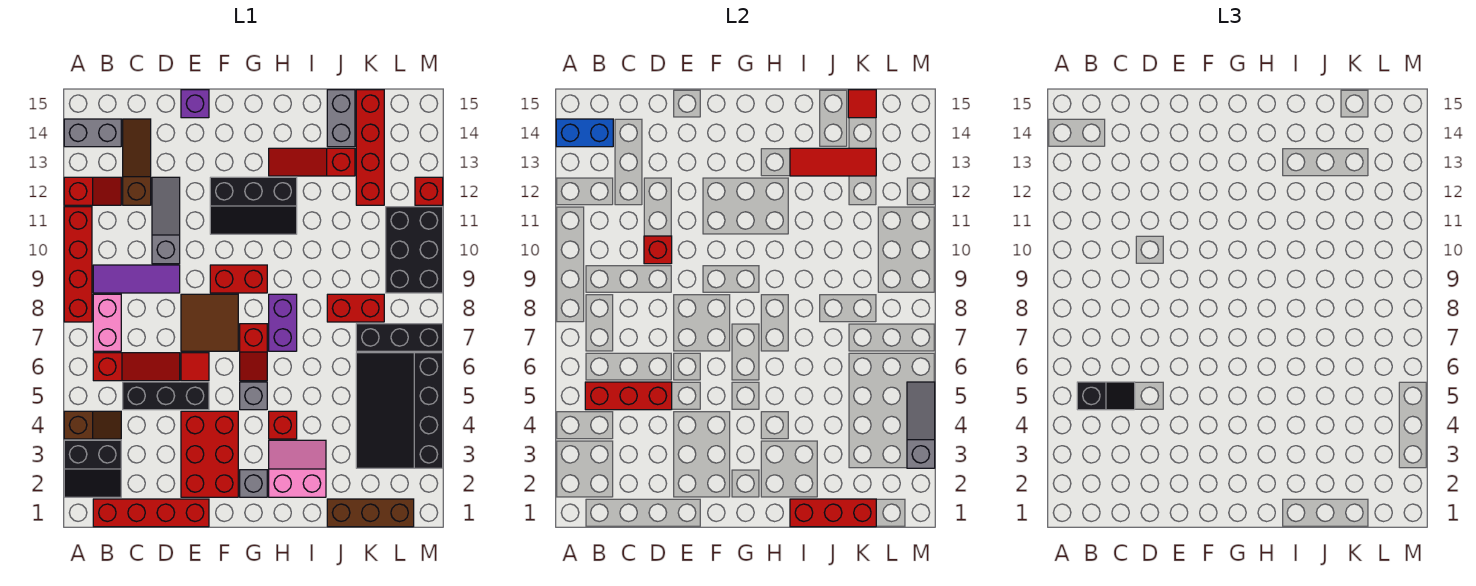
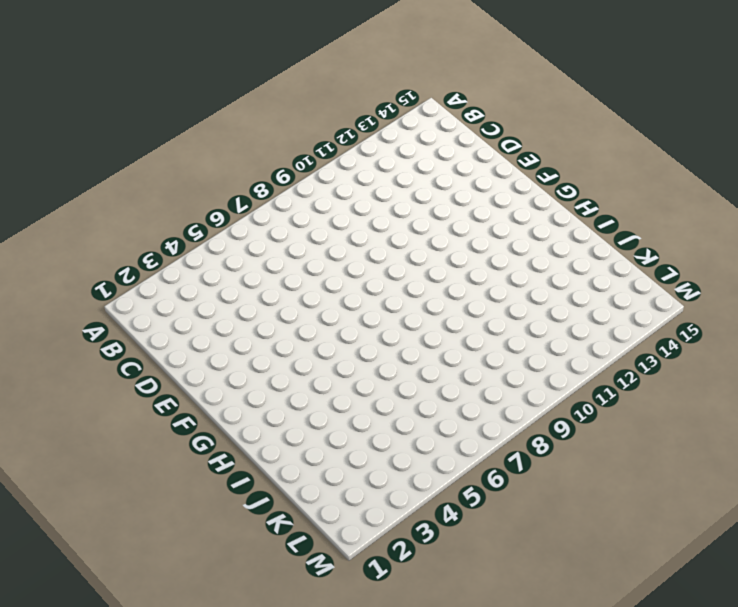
none -> black slope A2:B3 level 1 top 3
none -> brown slope A4:B4 level 1 top A
none -> red brick A8:A11 level 1
none -> red slope A12:B12 level 1 top A

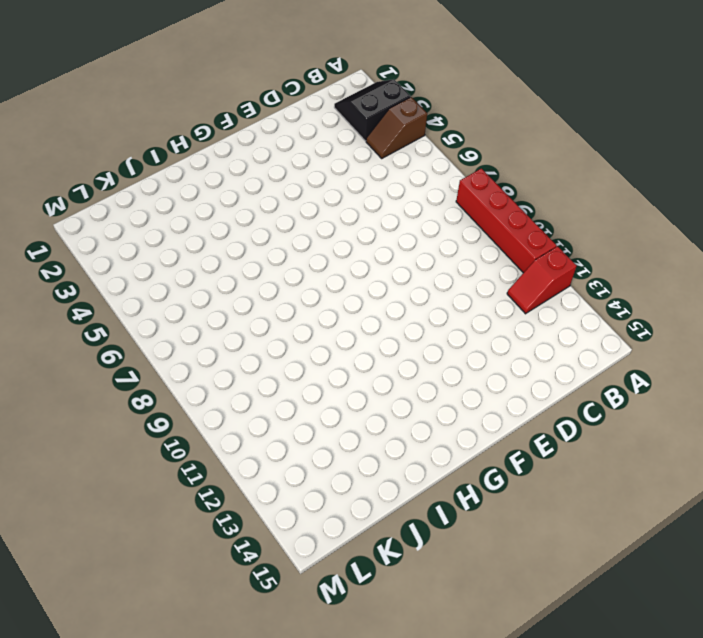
none -> grey brick A14:B14 level 1
none -> red brick B1:E1 level 1
none -> red slope B6:D6 level 1 top B
none -> pink brick B7:B8 level 1

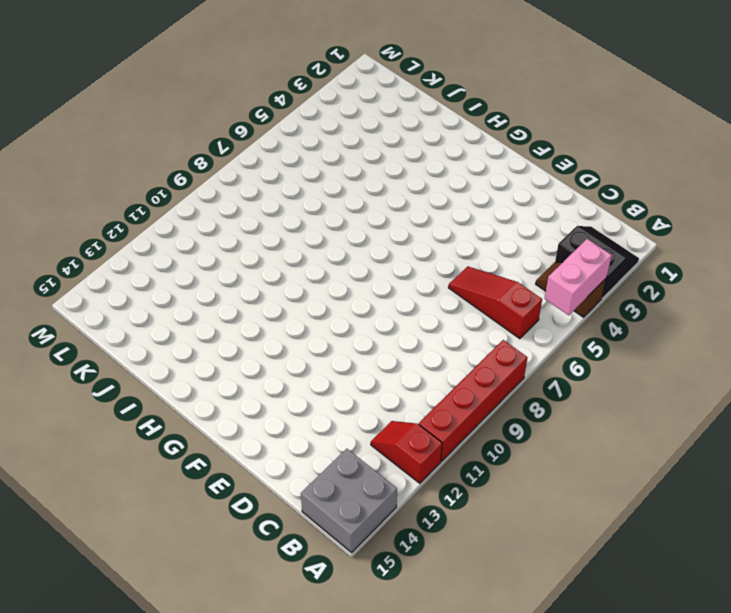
pink brick A4:A5 level 2 -> pink brick B7:B8 level 1
grey brick A14:B15 level 1 -> grey brick A14:B14 level 1
none -> red brick B1:E1 level 1
none -> purple tile B9:D9 level 1
none -> black brick C5:E5 level 1
none -> brown slope C12:C14 level 1 top 12

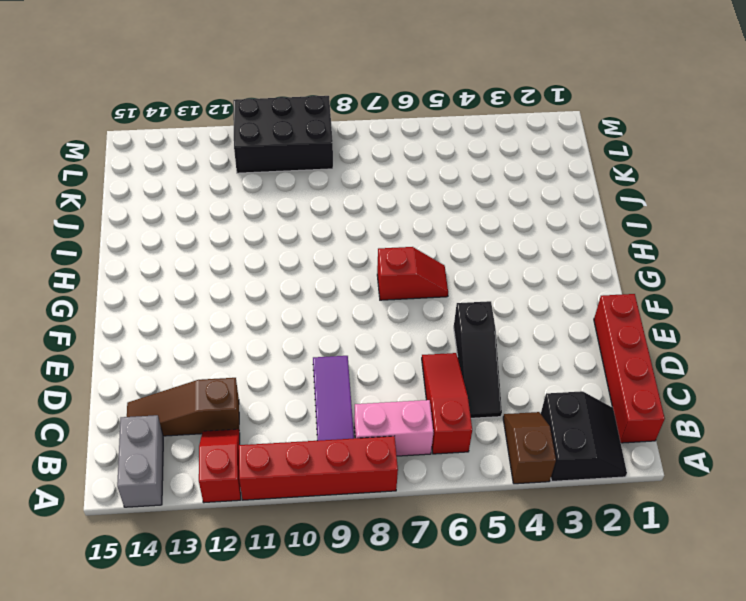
black slope C5:E5 level 1 top E -> black brick C5:E5 level 1
none -> grey slope D10:D12 level 1 top 10
none -> red brick E2:F4 level 1
none -> red tile E6 level 1
none -> brown tile E7:F8 level 1

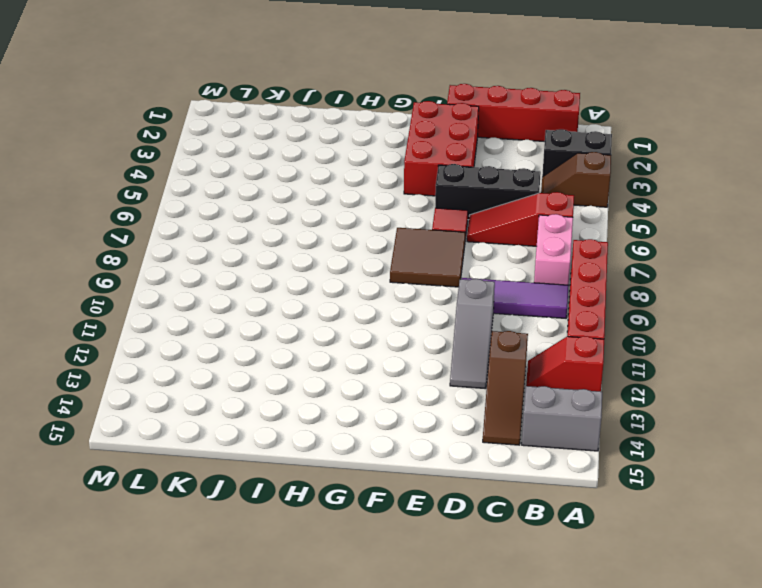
none -> purple brick E15 level 1
none -> red brick F9:G9 level 1
none -> black slope F11:H12 level 1 top 12
none -> grey brick G2 level 1

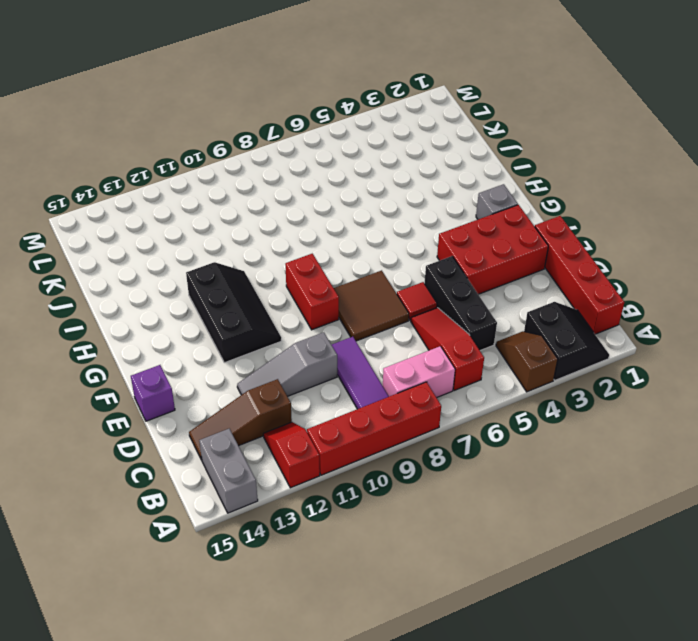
none -> grey brick G5 level 1
none -> red slope G6:G7 level 1 top 7
none -> pink slope H2:I3 level 1 top 2
none -> red brick H4 level 1

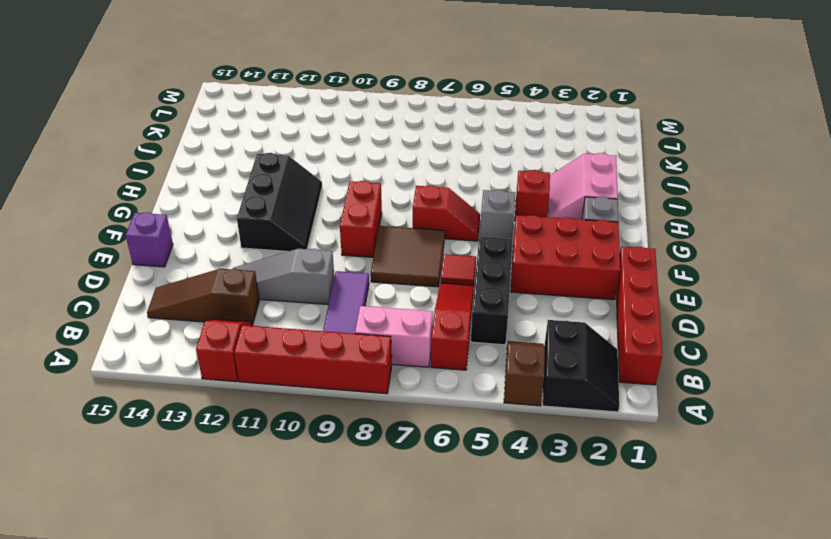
none -> grey brick A14:B14 level 1
none -> purple brick H7:H8 level 1
none -> red slope H13:J13 level 1 top J
none -> brown brick J1:L1 level 1

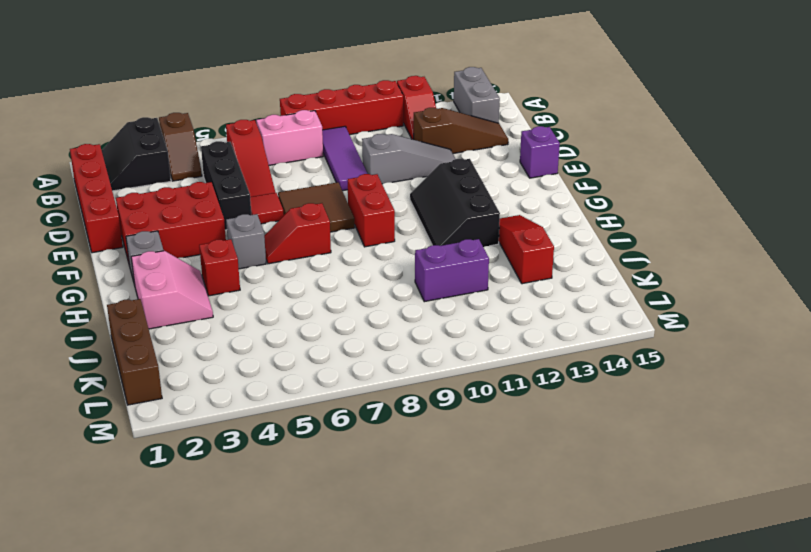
purple brick J10:J11 level 1 -> purple brick H7:H8 level 1
none -> red brick J8:K8 level 1
none -> grey brick J14:J15 level 1
none -> black slope K3:M6 level 1 top M
none -> black brick K7:M7 level 1

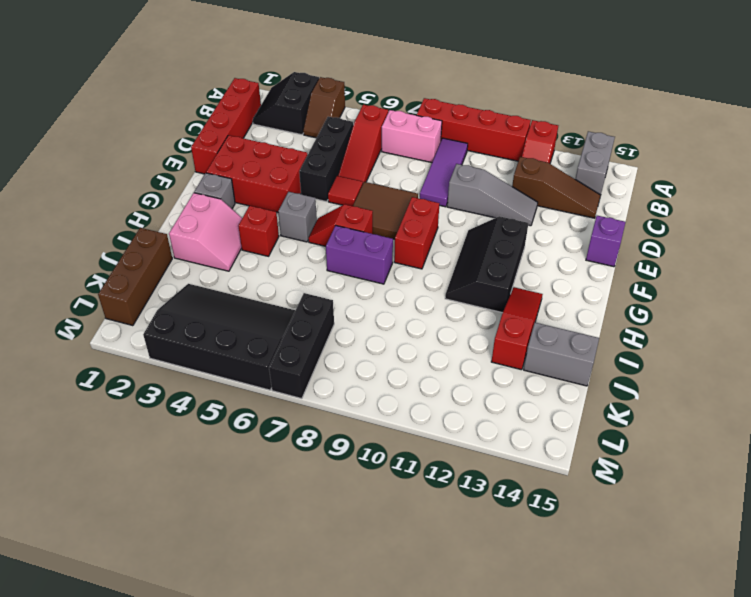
none -> red brick J8:K8 level 1
none -> red brick K12:K15 level 1
none -> black brick L9:M11 level 1
none -> red brick M12 level 1

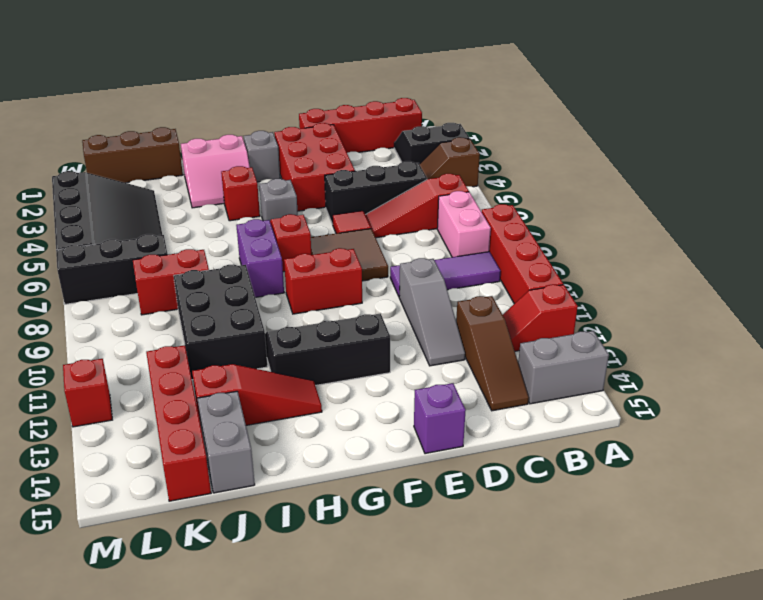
black brick I9:J11 level 1 -> black brick L9:M11 level 1
none -> blue brick A14:B14 level 2
none -> red brick B5:D5 level 2
none -> red brick D10 level 2
none -> red brick I1:K1 level 2

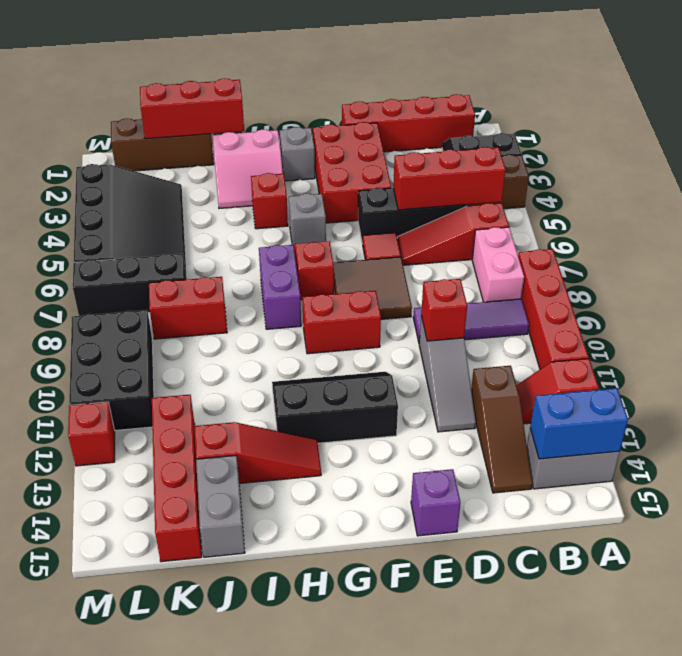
none -> red tile I13:K13 level 2
none -> red tile K15 level 2
none -> grey slope M3:M5 level 2 top 3
none -> black slope B5:C5 level 3 top B

